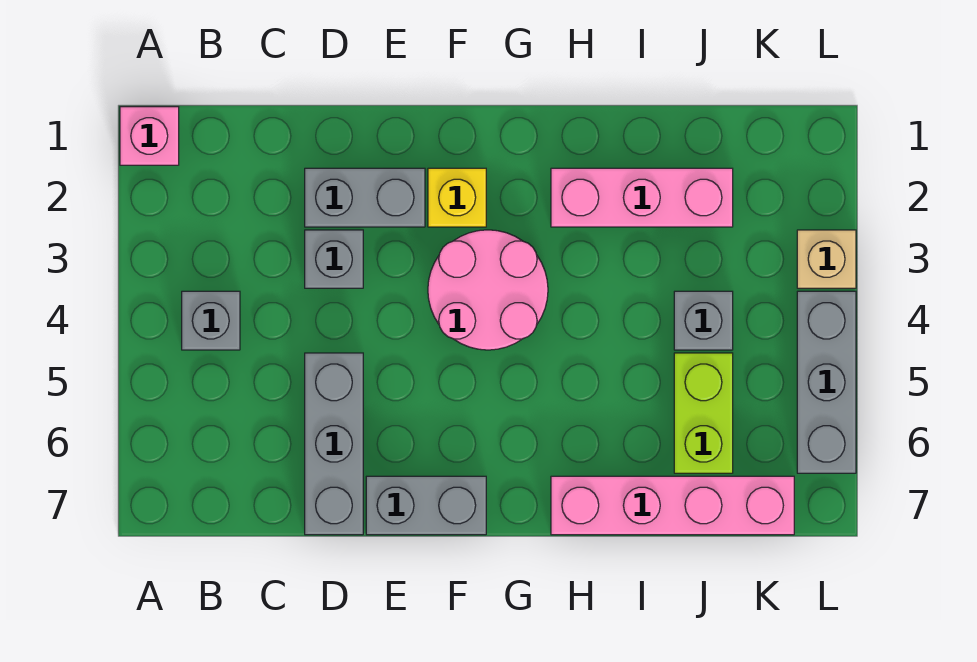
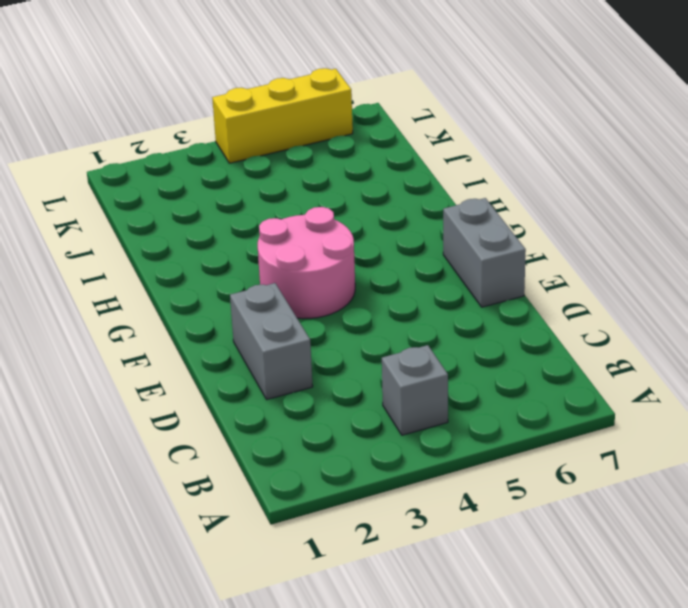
yellow brick L4:L6 level 1 -> grey brick L4:L6 level 1
none -> pink brick A1 level 1
none -> grey brick D3 level 1
none -> grey brick D5:D7 level 1

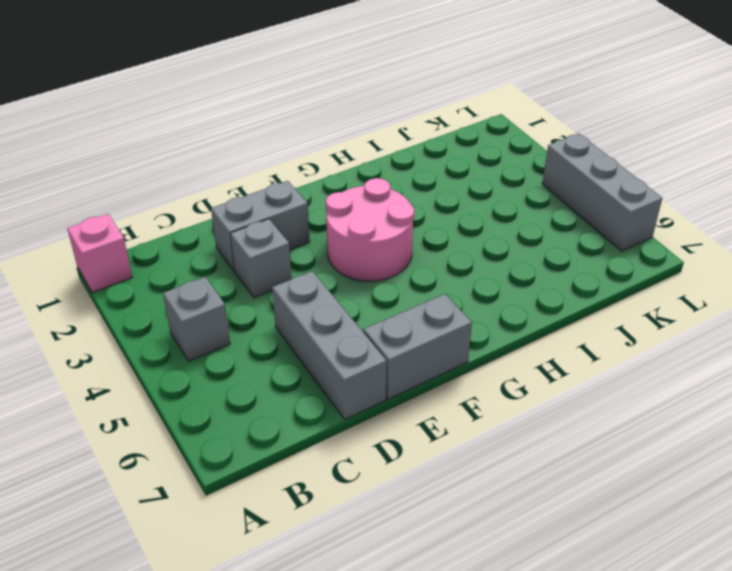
none -> yellow brick F2 level 1
none -> pink brick H2:J2 level 1
none -> pink brick H7:K7 level 1

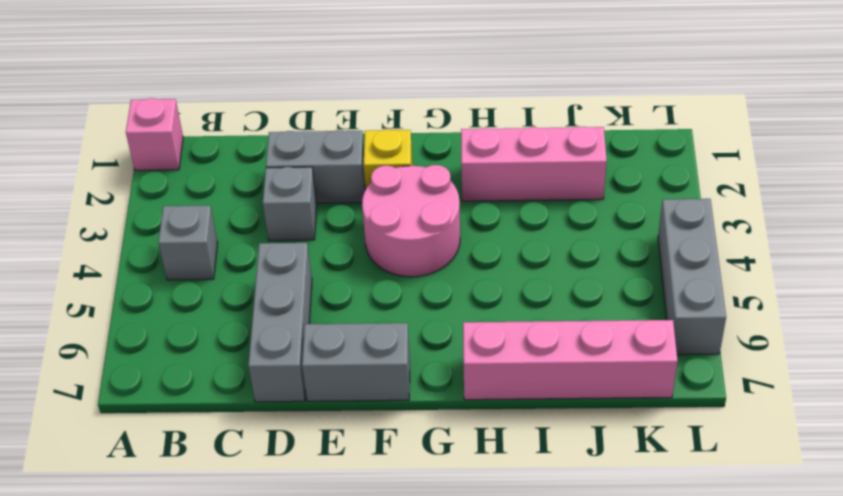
none -> grey brick J4 level 1
none -> lime brick J5:J6 level 1
none -> tan brick L3 level 1

